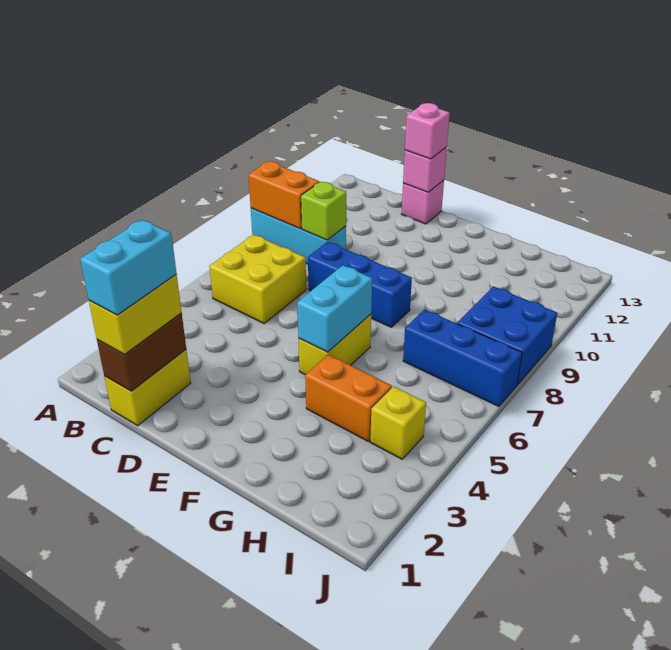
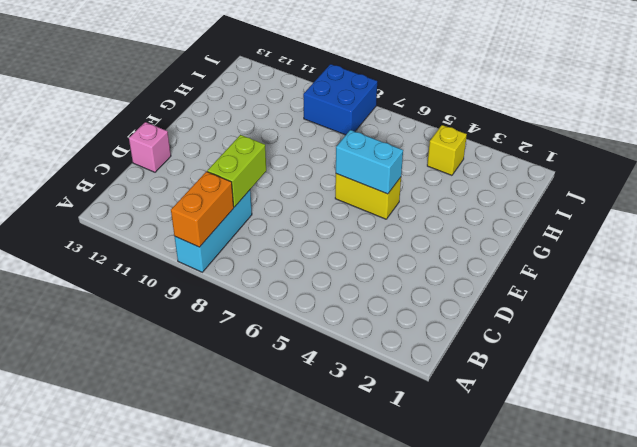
lime brick C9:D9 level 2 -> lime brick C9 level 2
none -> yellow brick B6:C7 level 1
none -> yellow brick C1:C2 level 1
none -> blue brick D8:F8 level 1

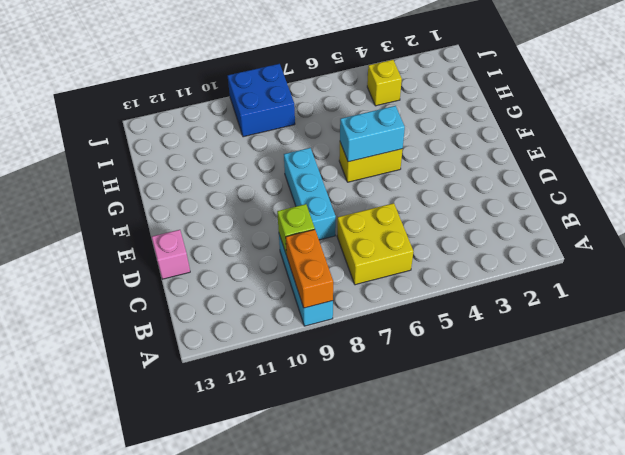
cyan brick D8:F8 level 1 -> blue brick D8:F8 level 1
none -> yellow brick C1:C2 level 1
none -> orange brick G4:H4 level 1
none -> blue brick H7:J7 level 1

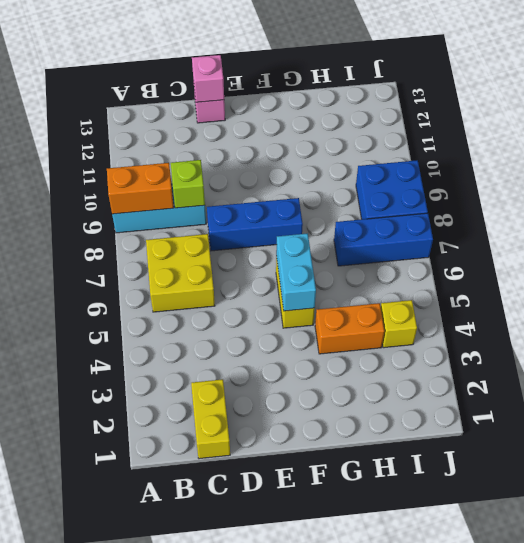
none -> brown brick C1:C2 level 2
none -> yellow brick C1:C2 level 3
none -> pink brick D13 level 3

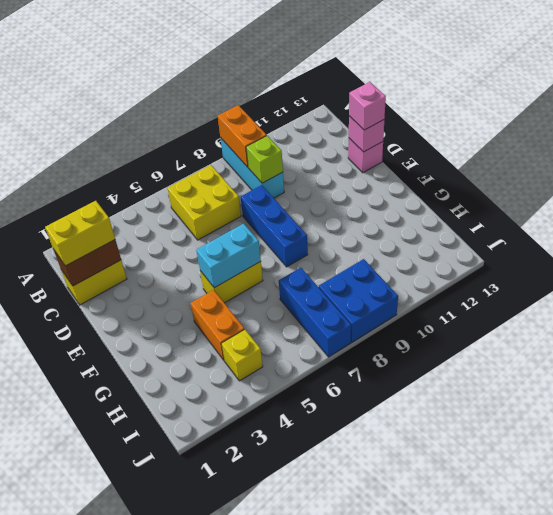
none -> cyan brick C1:C2 level 4

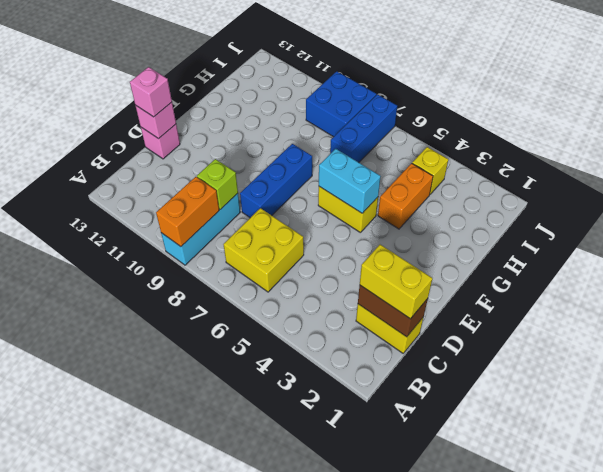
none -> cyan brick C1:C2 level 4

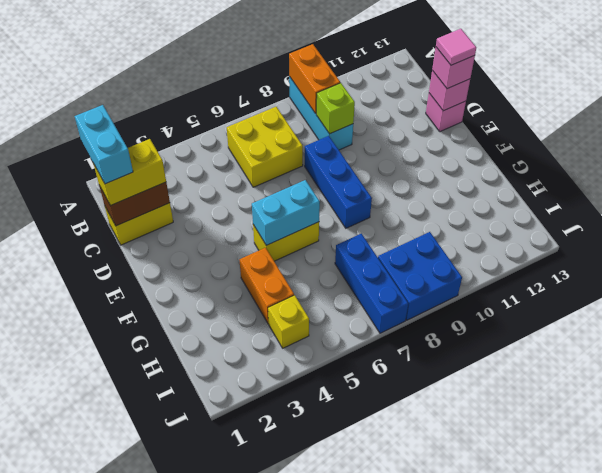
cyan brick B1:C1 level 4 -> cyan brick C1:C2 level 4
pink tile D13 level 4 -> none

